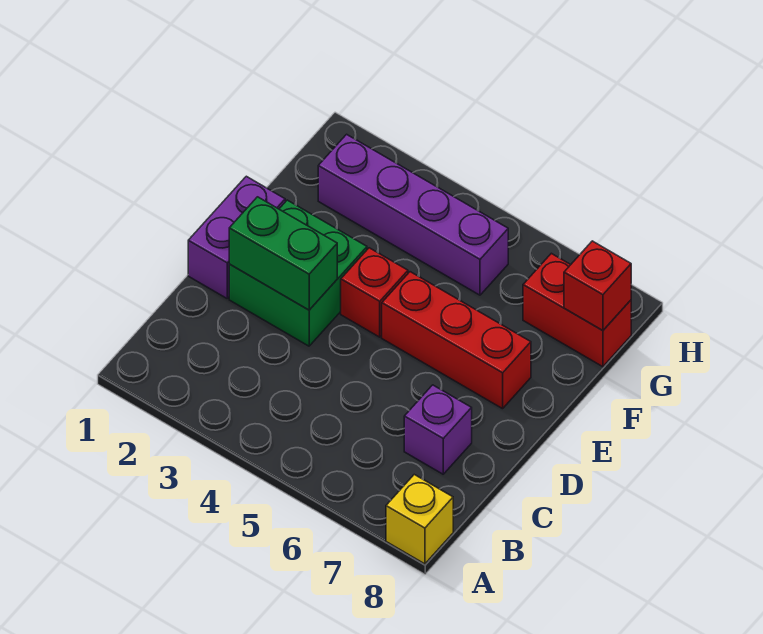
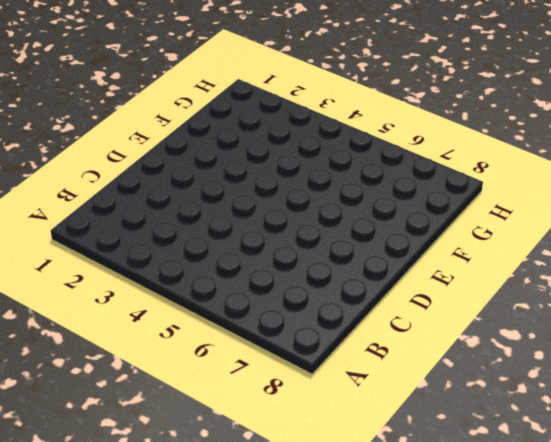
none -> yellow brick A8 level 1
none -> purple brick C7 level 1

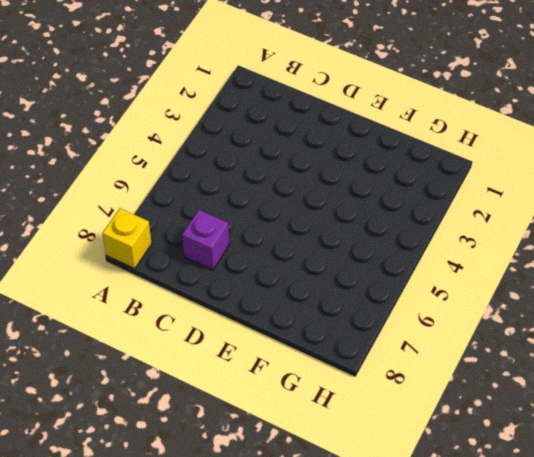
none -> purple brick D1:E1 level 1
none -> green brick D2:E3 level 1

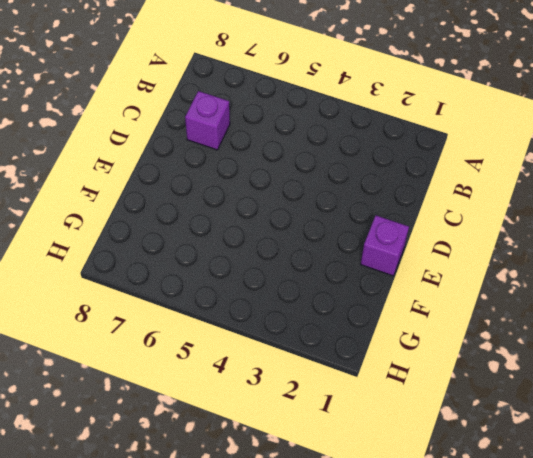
purple brick E1 level 1 -> purple brick D1:E1 level 1
none -> yellow brick A8 level 1
none -> green brick D2:E3 level 1

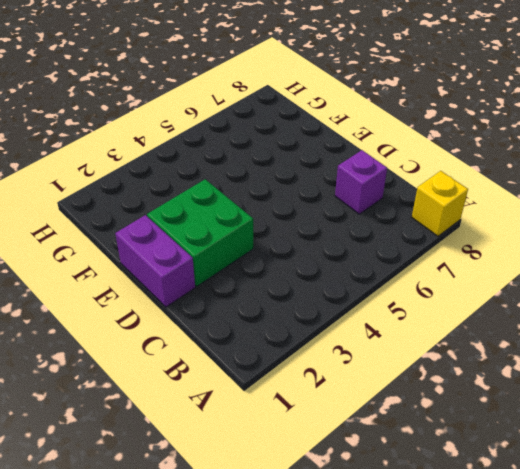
none -> red brick E4 level 1
none -> red brick E5:E7 level 1

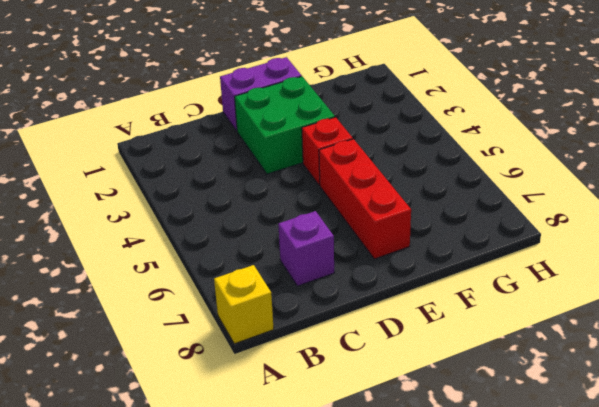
none -> purple brick G2:G5 level 1
none -> red brick G7:G8 level 1

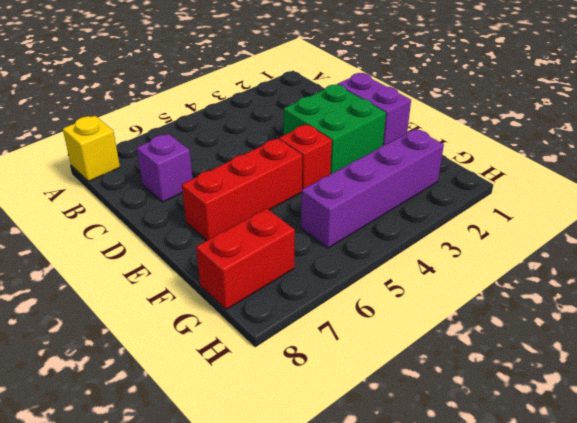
none -> green brick D2:D3 level 2
none -> red brick G8 level 2

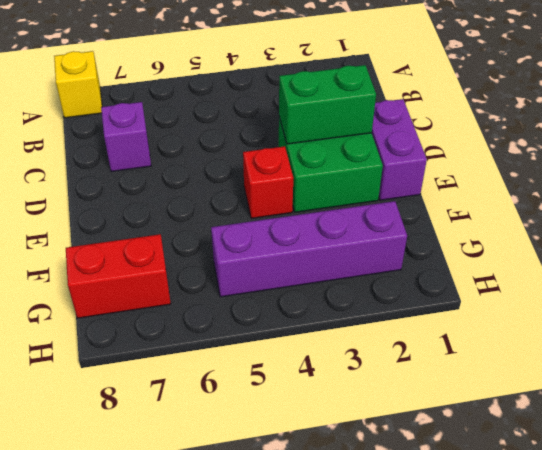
none -> red brick E5:E7 level 1
none -> red brick G8 level 2

